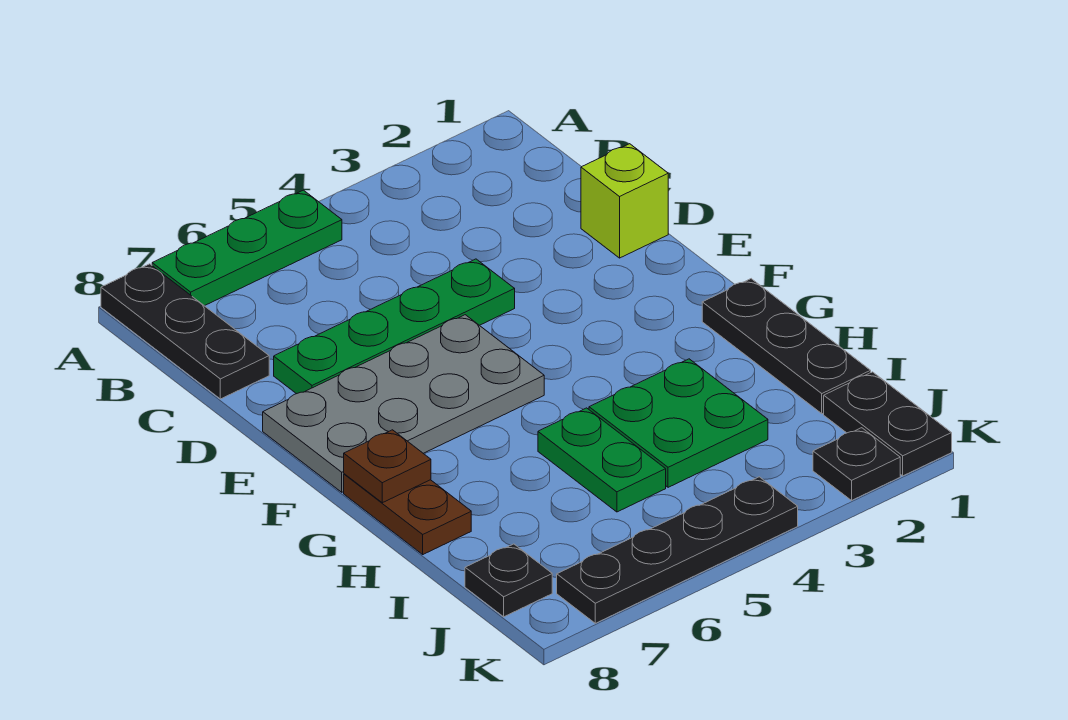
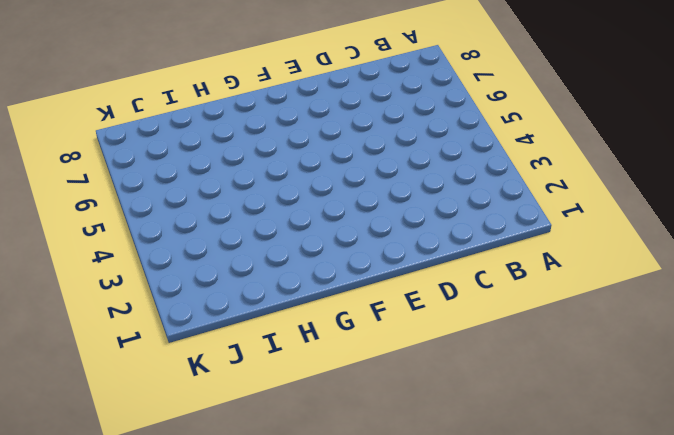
none -> green plate A5:A7 level 1
none -> black plate A8:C8 level 1
none -> lime brick D1 level 1

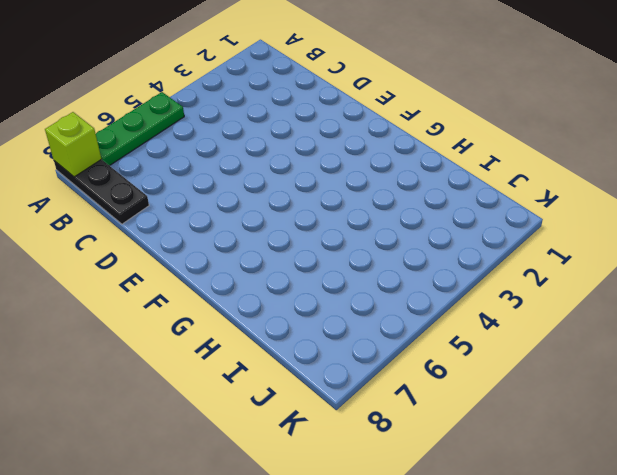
lime brick A8 level 2 -> lime brick D1 level 1
none -> green plate D4:D7 level 1
none -> grey plate E5:F8 level 1
none -> black plate G1:I1 level 1

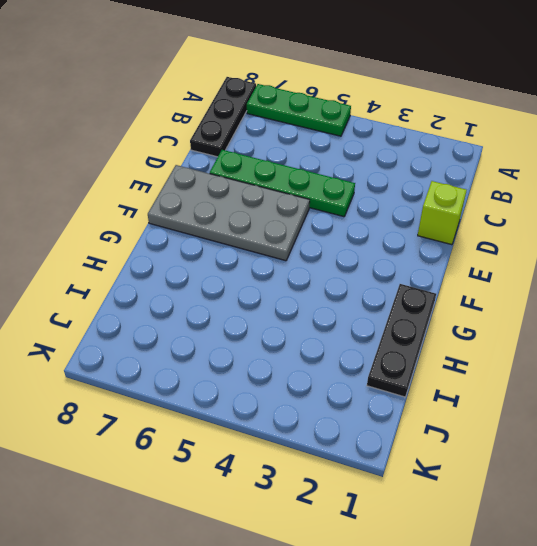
none -> brown plate G8:H8 level 1
none -> green plate H3:I4 level 1
none -> green plate H5:I5 level 1

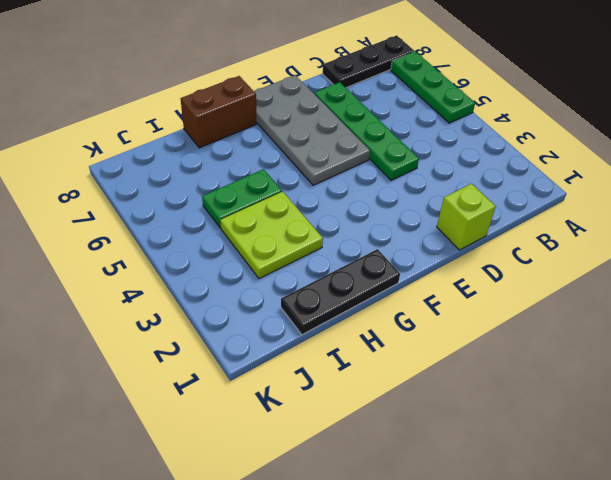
brown brick G8:H8 level 1 -> brown plate G8:H8 level 1
lime plate H3:I4 level 1 -> green plate H3:I4 level 1
none -> black plate J1:K1 level 1
none -> black plate J8 level 1
none -> black plate K2 level 1

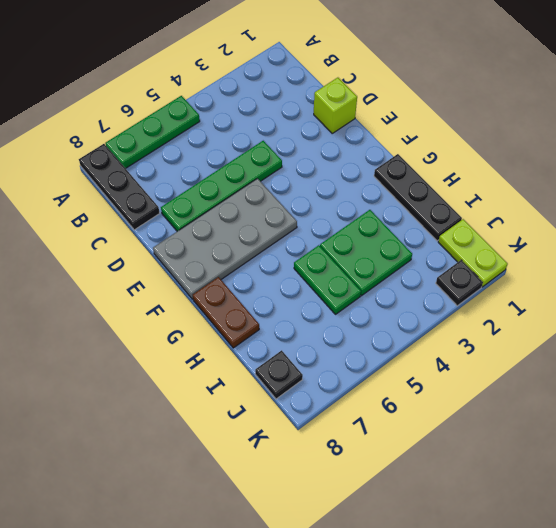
lime plate J1:K1 level 1 -> black plate J1:K1 level 1
none -> black plate K4:K7 level 1
none -> brown plate G8 level 2

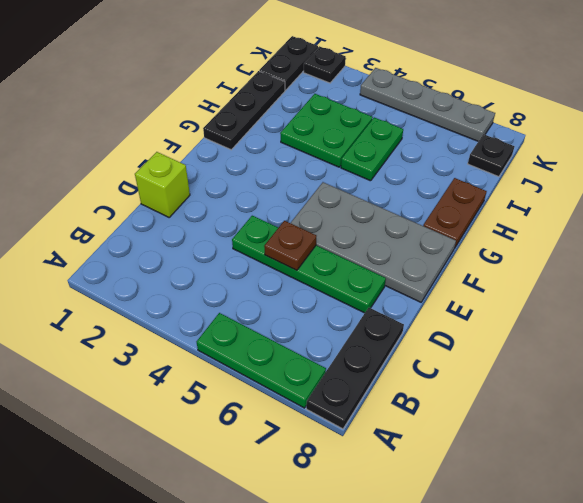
brown plate D5 level 2 -> brown plate G8 level 2
grey plate K4:K7 level 1 -> black plate K4:K7 level 1

